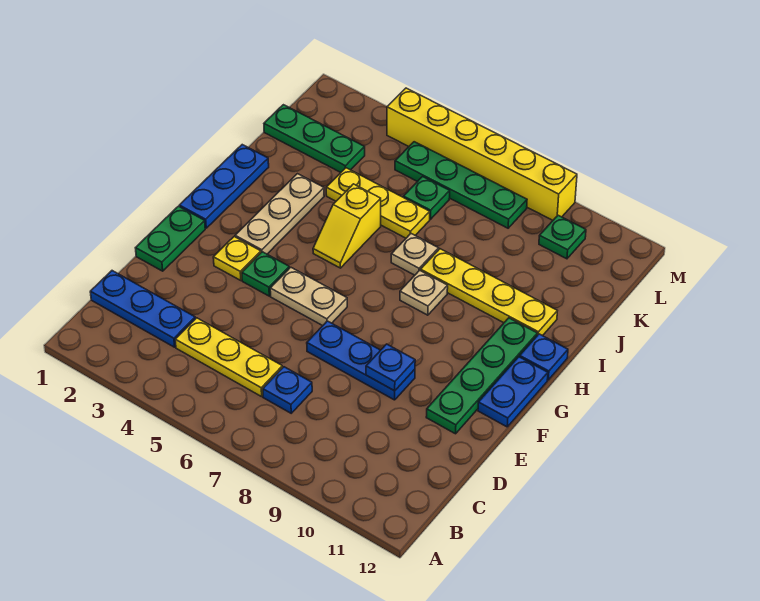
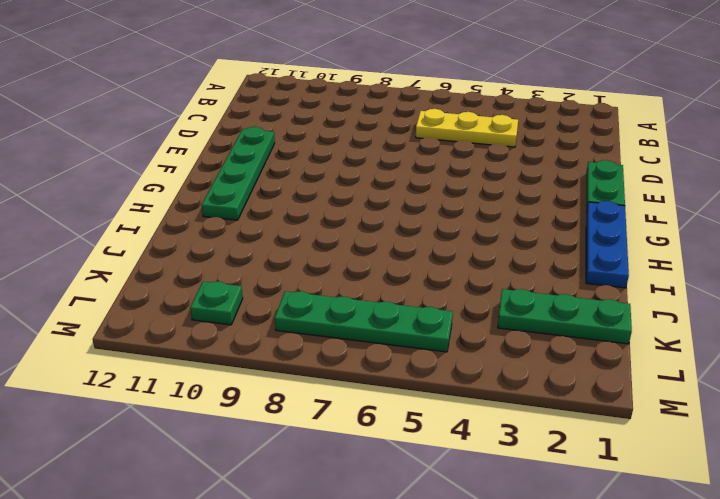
none -> blue plate C1:C3 level 1
none -> blue plate C7 level 1
none -> blue plate E7:E9 level 1

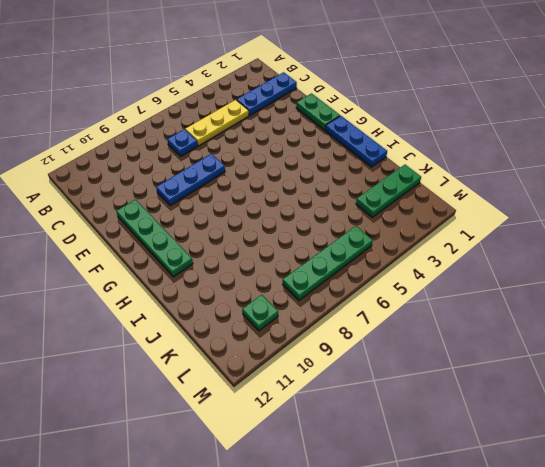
none -> yellow plate F3 level 1
none -> green plate F4 level 1
none -> tan plate F5:F6 level 1

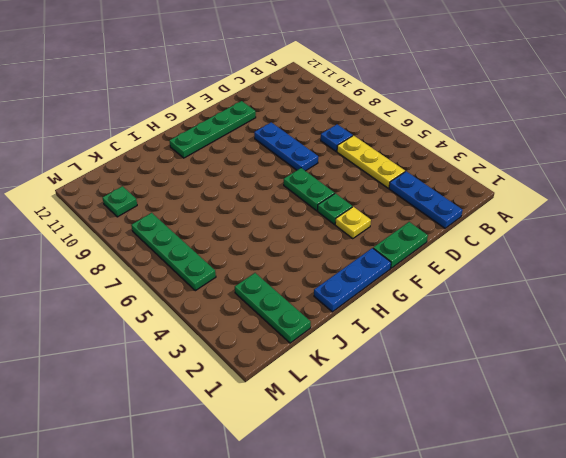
green plate F5:F6 level 1 -> tan plate F5:F6 level 1
none -> blue plate F12:G12 level 1
none -> tan plate G3:I3 level 1
none -> yellow slope H5:I5 level 1 top I

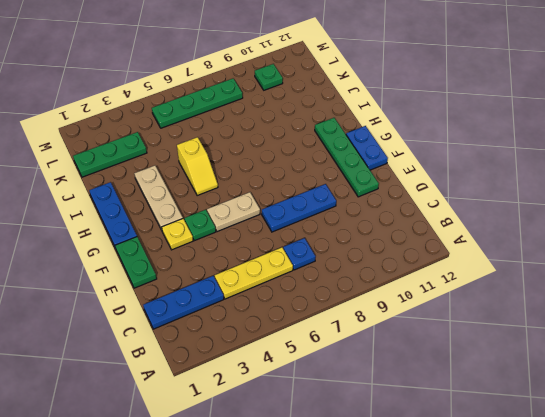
none -> tan plate H8 level 1
none -> blue plate H12 level 1
none -> tan plate I7 level 1

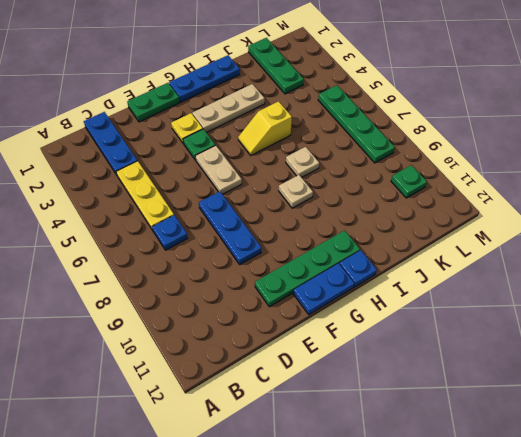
none -> yellow plate I8:I11 level 1
none -> yellow plate J4:J6 level 1
none -> green plate K6 level 1

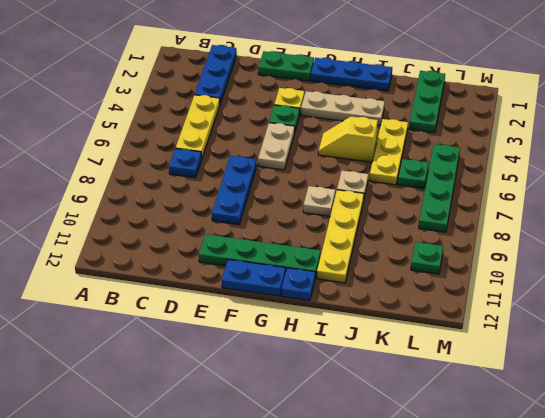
none -> yellow brick M4:M9 level 1
none -> blue plate E9 level 2

